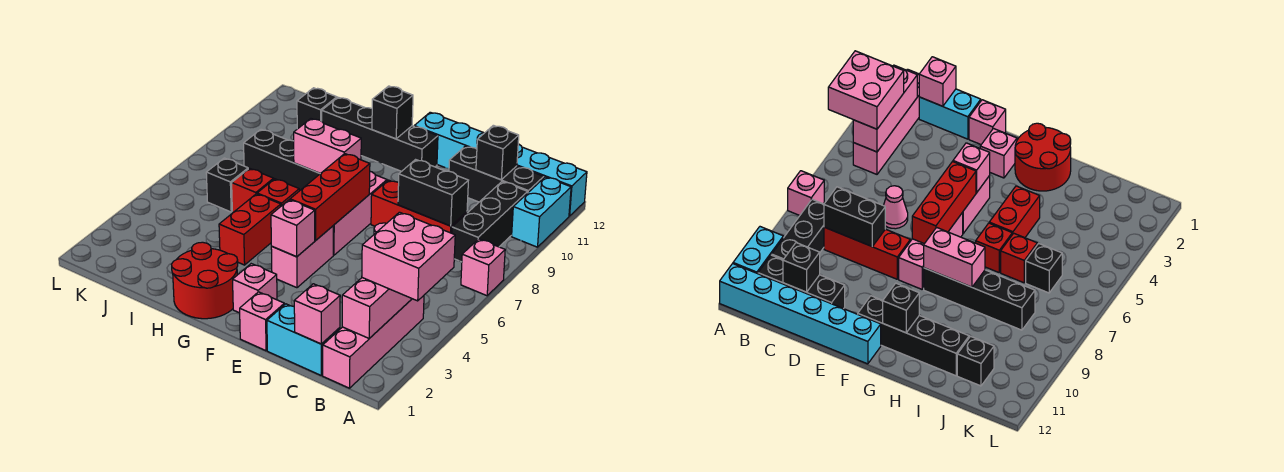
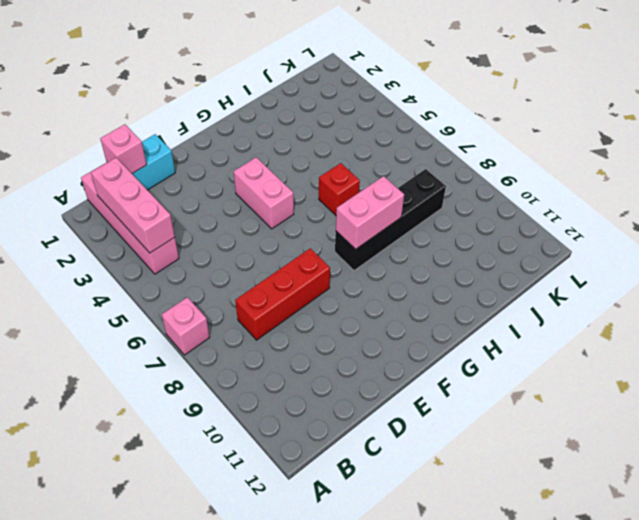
none -> cyan brick A10:A11 level 1
none -> cyan brick A12:F12 level 1
none -> black brick B8:B10 level 1
none -> black brick B11:D11 level 1

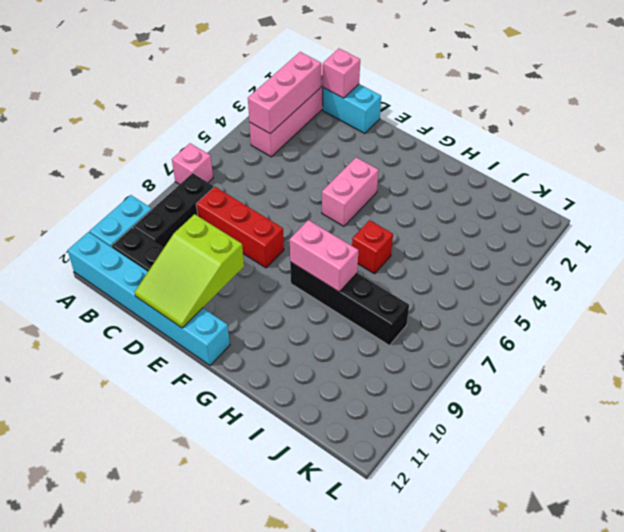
lime slope D10:E12 level 2 top 10 -> none
none -> pink cone D6 level 1
none -> pink brick E1 level 1
none -> pink brick F2 level 1
none -> pink brick F6:F8 level 1

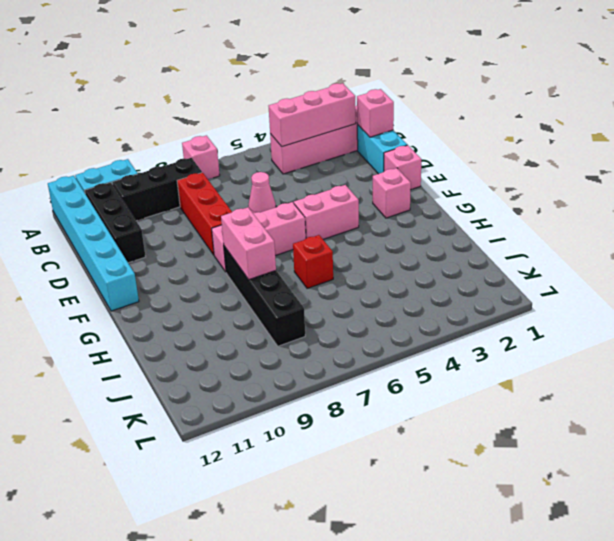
none -> black brick F11:I11 level 1
none -> red round brick G1:H2 level 1
none -> red brick H4:H5 level 1
none -> red brick I6 level 1

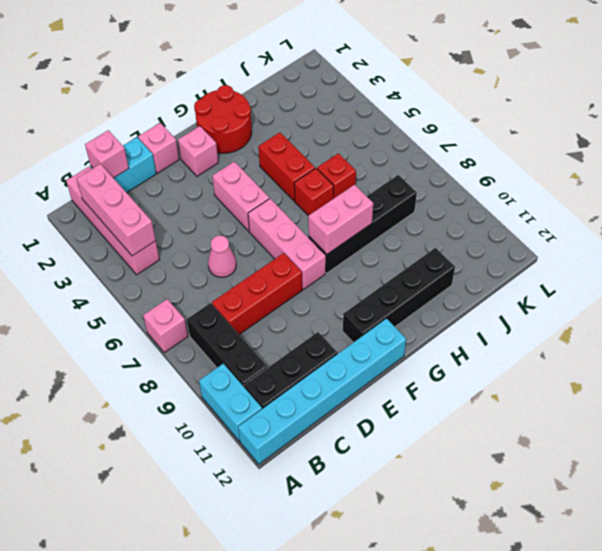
none -> black brick J6 level 1
none -> black brick J11 level 1
none -> black brick C8:D8 level 2
none -> black brick C11 level 2

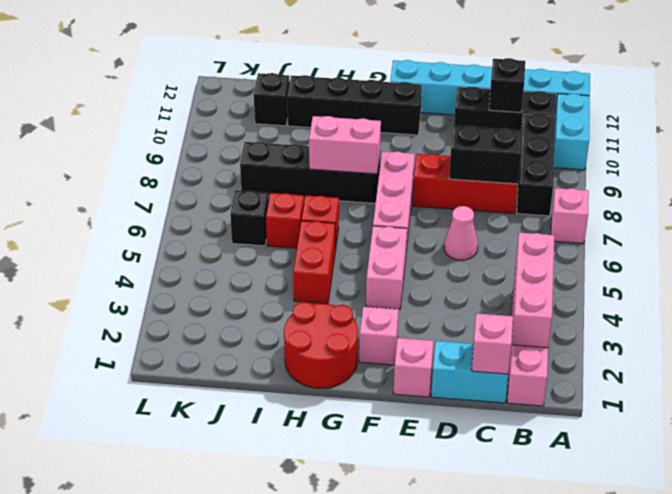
none -> pink brick F4 level 2
none -> red brick F5:F7 level 2
none -> black brick G11 level 2
none -> pink brick A3:B4 level 3

